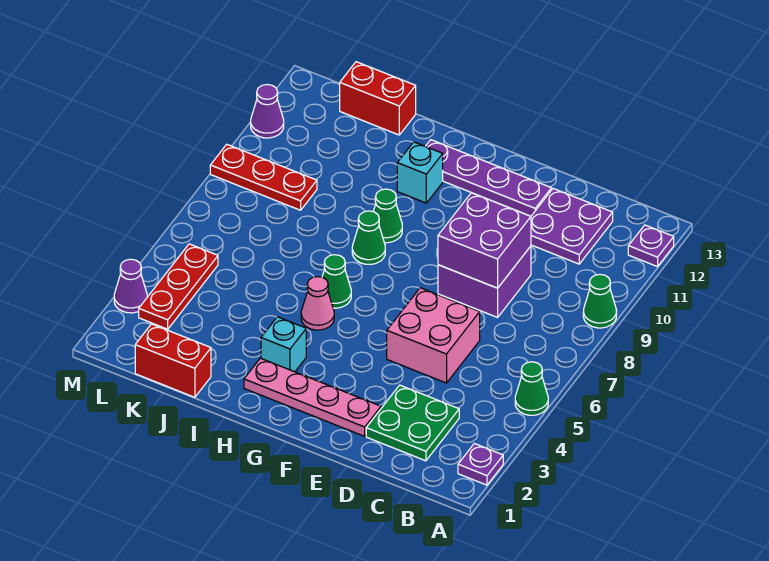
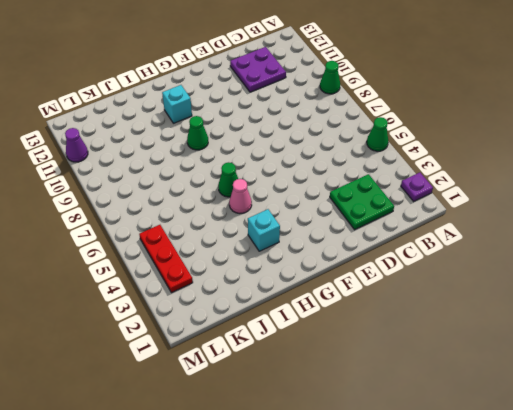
none -> purple plate A12 level 1
none -> pink brick D5:E6 level 1
none -> purple brick D8:E9 level 1

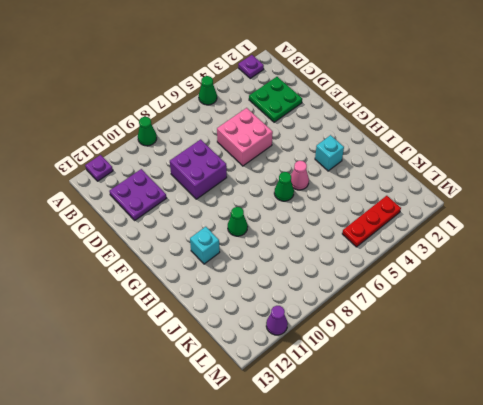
none -> pink plate E2:H2 level 1
none -> purple plate E12:H12 level 1
none -> green cone H8 level 1

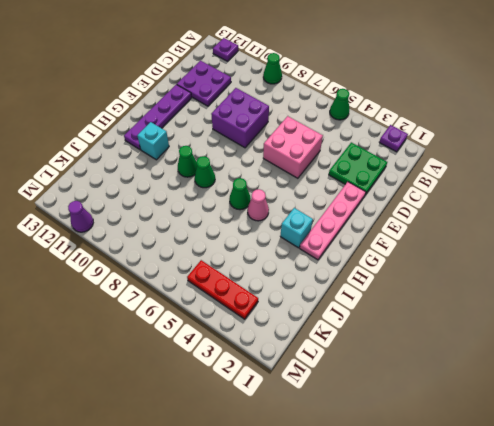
none -> red brick J1:K1 level 1
none -> red brick J13:K13 level 1
none -> red plate K9:M9 level 1

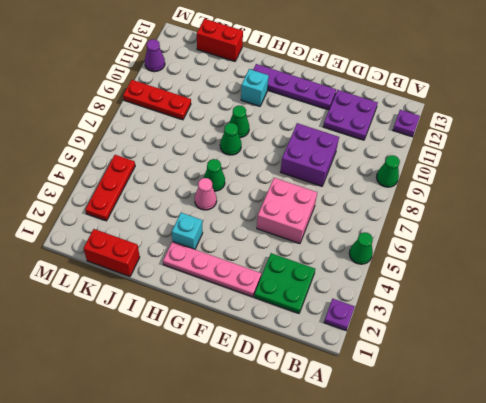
none -> purple cone M3 level 1
none -> purple brick D8:E9 level 2

